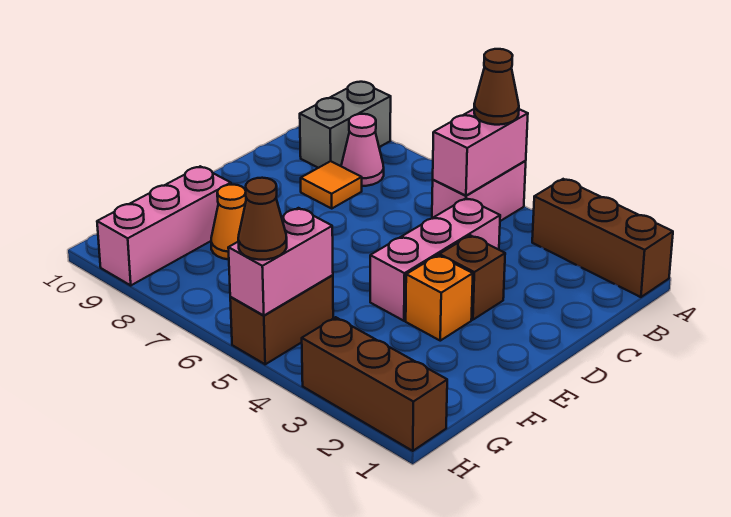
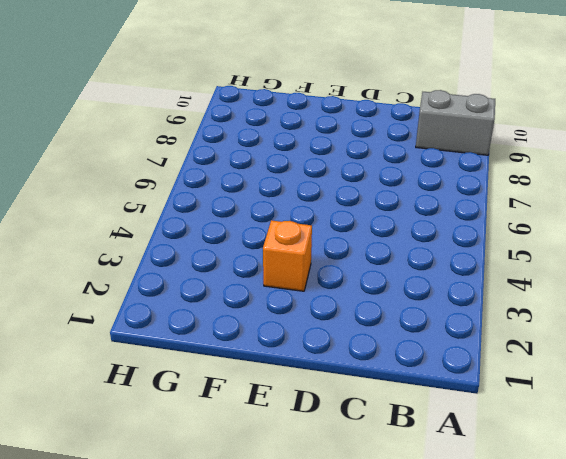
none -> brown brick A1:A3 level 1
none -> pink brick A5:B5 level 1
none -> pink cone B8 level 1

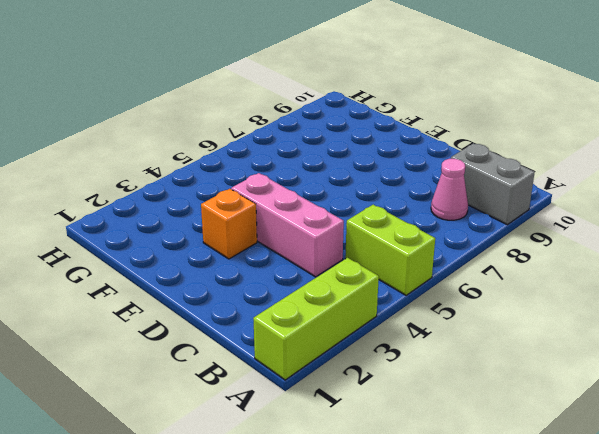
lime brick A1:A3 level 1 -> brown brick A1:A3 level 1
lime brick A5:B5 level 1 -> pink brick A5:B5 level 1
none -> orange tile C8 level 1
none -> brown brick D3 level 1
none -> orange cone F8 level 1

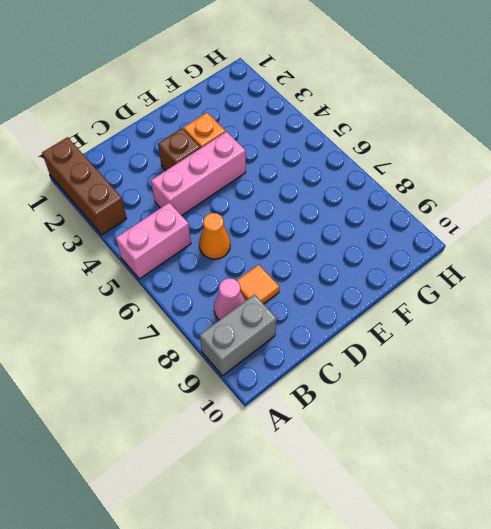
orange cone C6 level 1 -> orange cone F8 level 1
none -> pink brick F9:H9 level 1
none -> brown brick G5:H5 level 1
none -> brown brick H1:H3 level 1

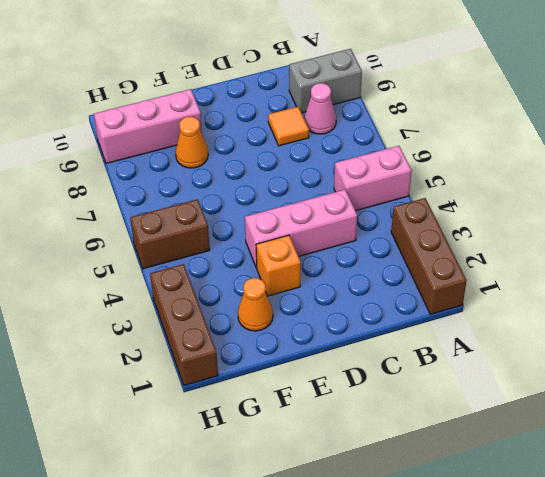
orange cone F2 level 1 -> none
none -> brown brick D3 level 1
none -> pink brick A5:B5 level 2
none -> pink brick G5:H5 level 2

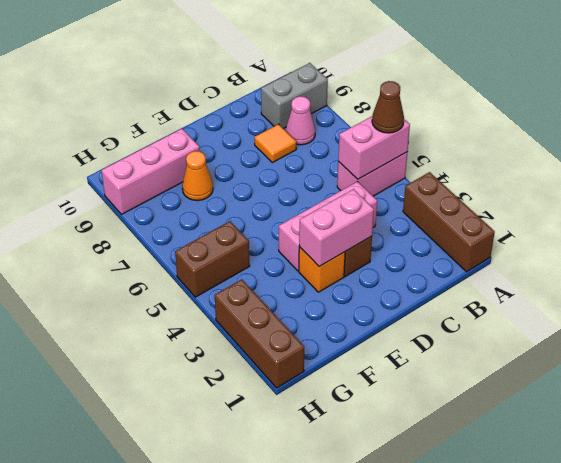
pink brick D3:E3 level 2 -> pink brick G5:H5 level 2
none -> brown cone H5 level 3

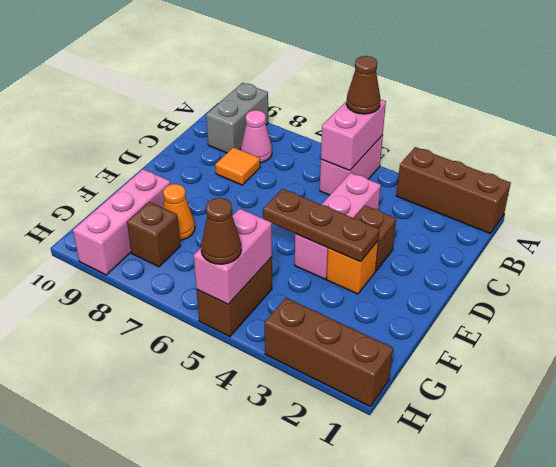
brown plate E3:E5 level 2 -> none
brown brick G8 level 1 -> none

